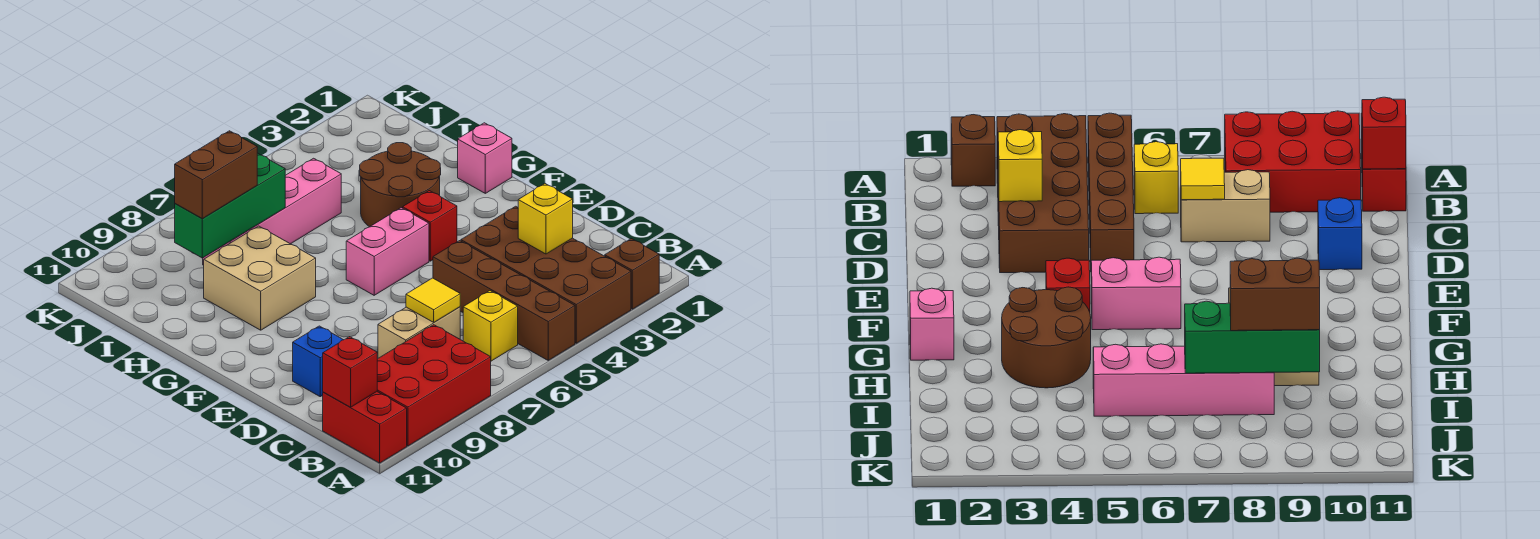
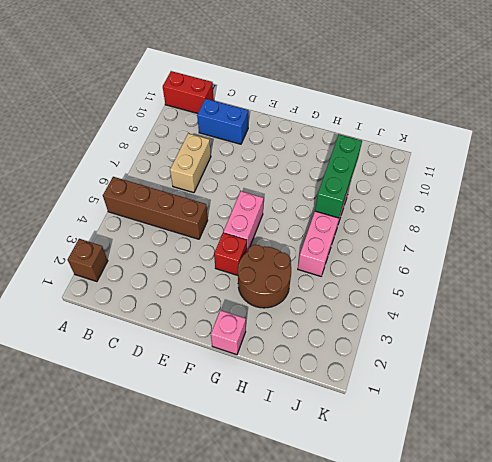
blue brick C10:D10 level 1 -> blue brick D10 level 1
none -> brown brick A3:D4 level 1
none -> red brick A8:B10 level 1
none -> yellow brick B6 level 1

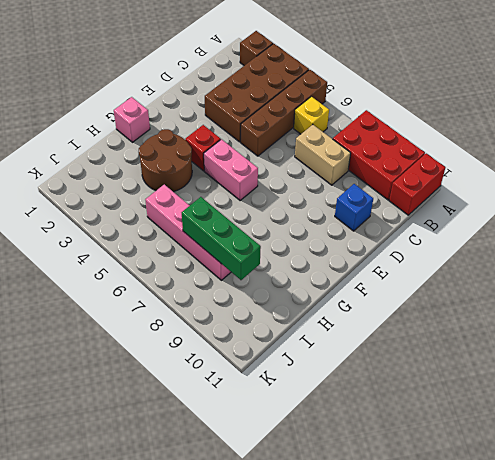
none -> tan brick G8:H9 level 1
none -> red brick B11 level 2
none -> yellow brick C3 level 2

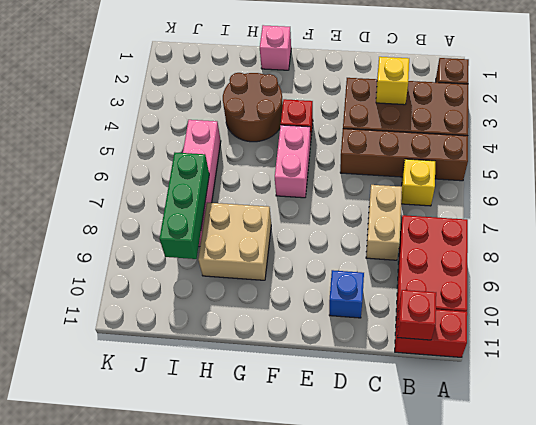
none -> yellow tile C7 level 2
none -> brown brick I8:I9 level 3

